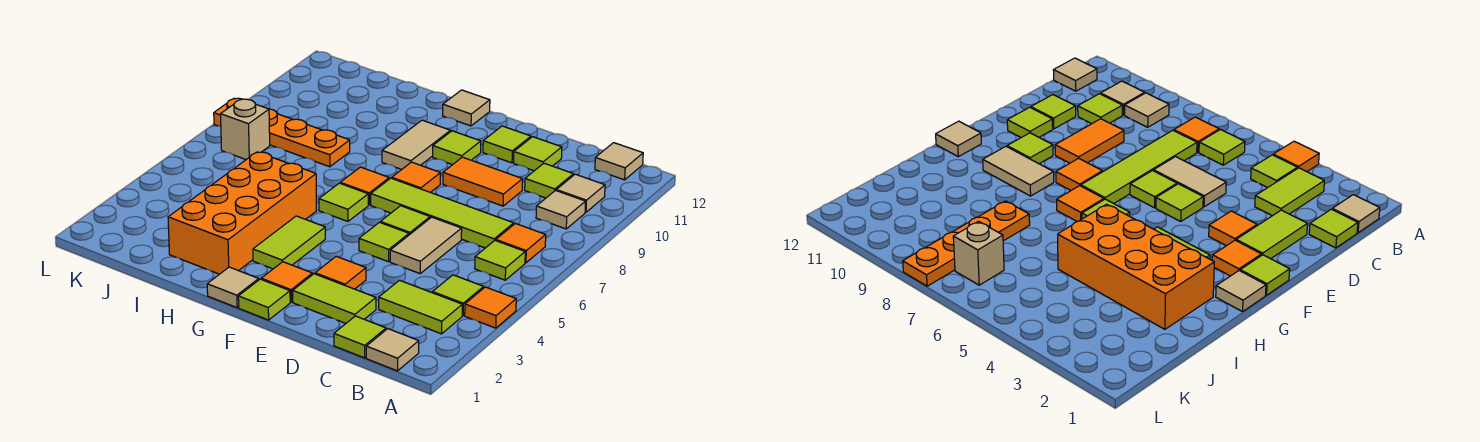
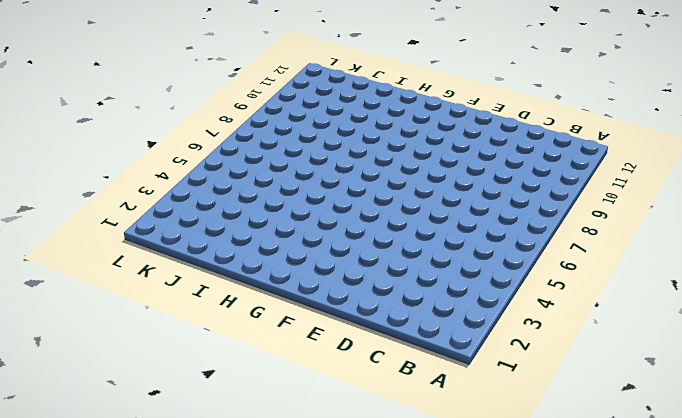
none -> orange tile A4 level 1
none -> tan tile B1 level 1
none -> lime tile B3:C3 level 1
none -> lime tile B4 level 1

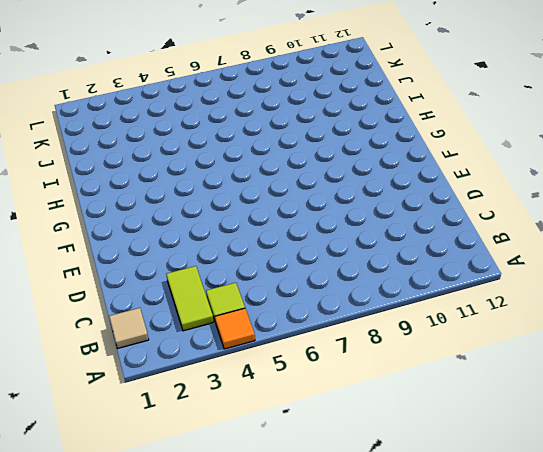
none -> lime tile B6 level 1
none -> orange tile B7 level 1
none -> tan tile B9 level 1
none -> tan tile B10 level 1

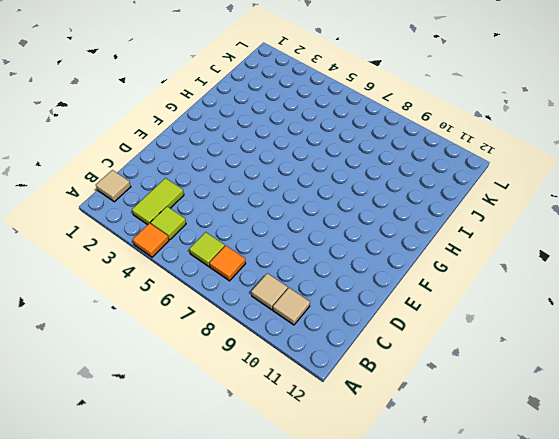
none -> tan tile B12 level 1
none -> lime tile C1 level 1
none -> lime tile C7:F7 level 1
none -> lime tile C10 level 1

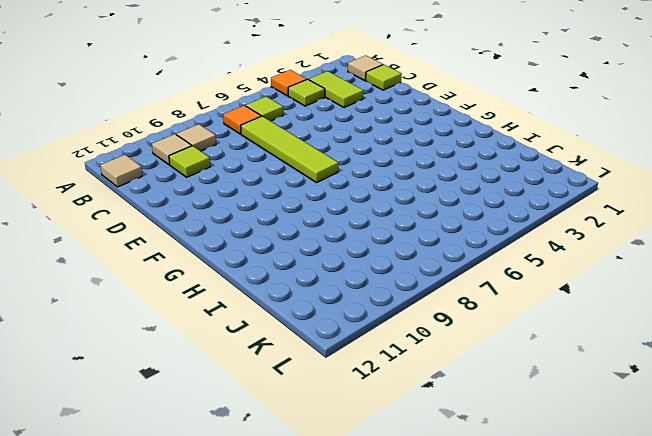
none -> lime tile D2:E2 level 1
none -> tan tile D5:D6 level 1
none -> orange tile D9:E9 level 1
none -> lime tile D11 level 1

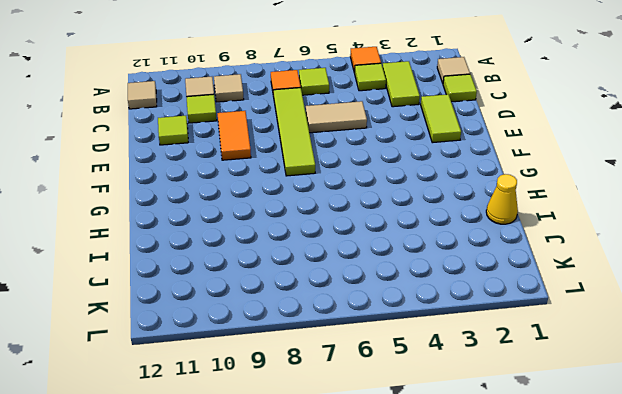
yellow cone I1 level 1 -> none
none -> orange tile E3 level 1
none -> lime tile E5 level 1
none -> lime tile E6 level 1
none -> lime tile E11 level 1

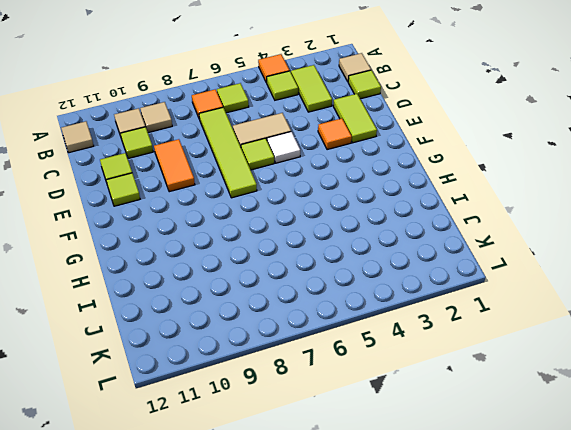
white tile E5 level 1 -> lime tile E5 level 1
none -> lime tile F1 level 1
none -> orange tile F2 level 1
none -> orange tile F8 level 1
none -> lime tile F10 level 1

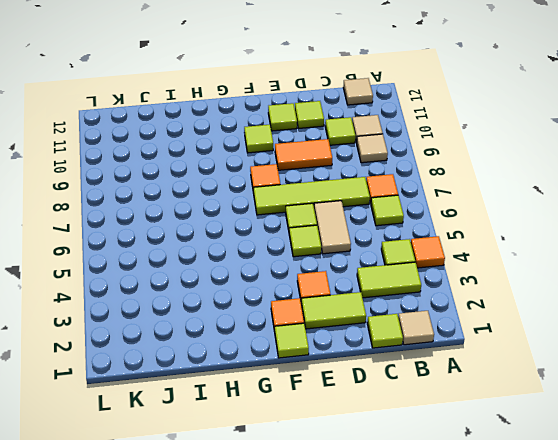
none -> tan tile G1 level 1
none -> lime tile G3:G4 level 1
none -> lime tile G6 level 1
none -> orange tile G7 level 1

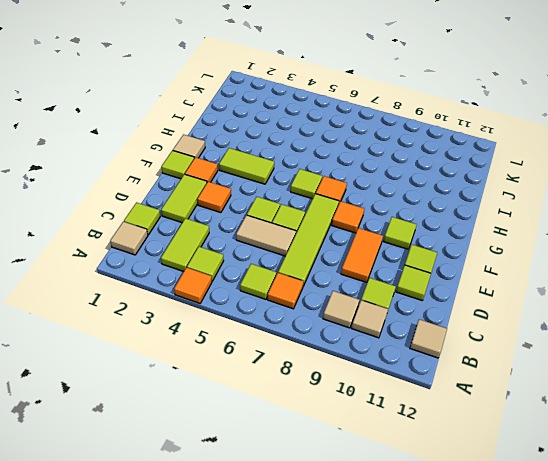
none -> tan tile G9:G10 level 1
none -> tan tile G12 level 1
none -> orange brick H2:I5 level 1
none -> orange plate I8:L8 level 1

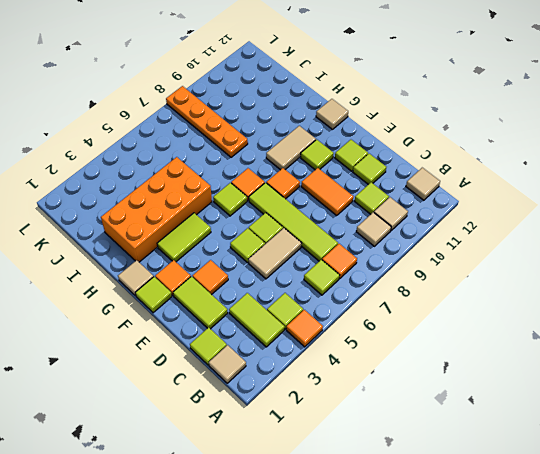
none -> tan brick K7 level 1

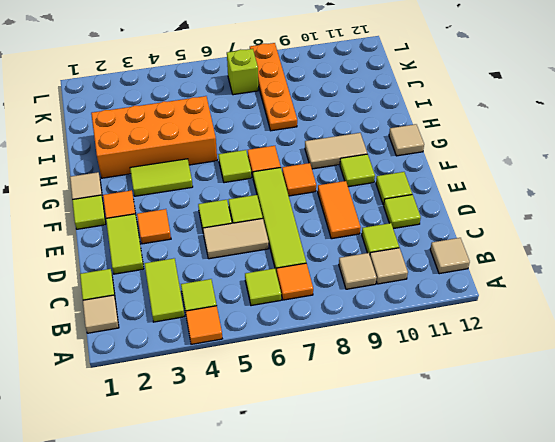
lime brick K7 level 1 -> tan brick K7 level 1

